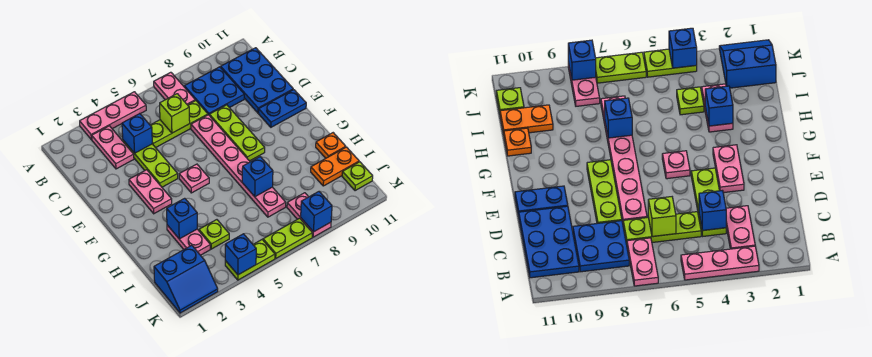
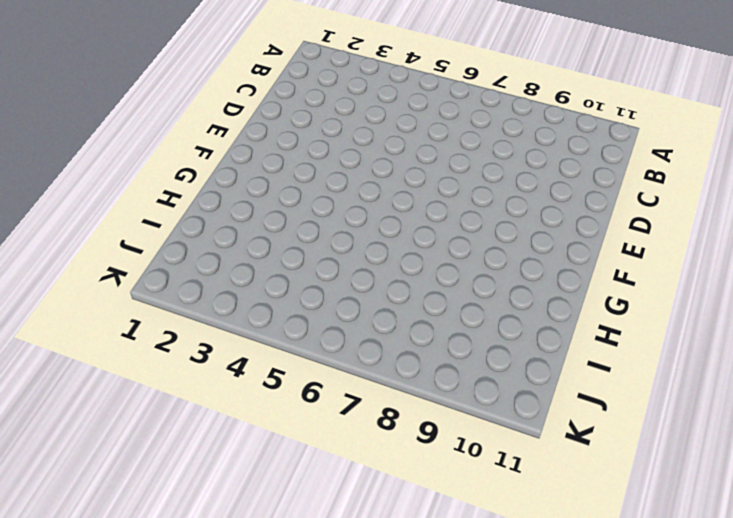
none -> pink plate A3:A5 level 1
none -> pink plate A7:B7 level 1
none -> pink plate B3:C3 level 1

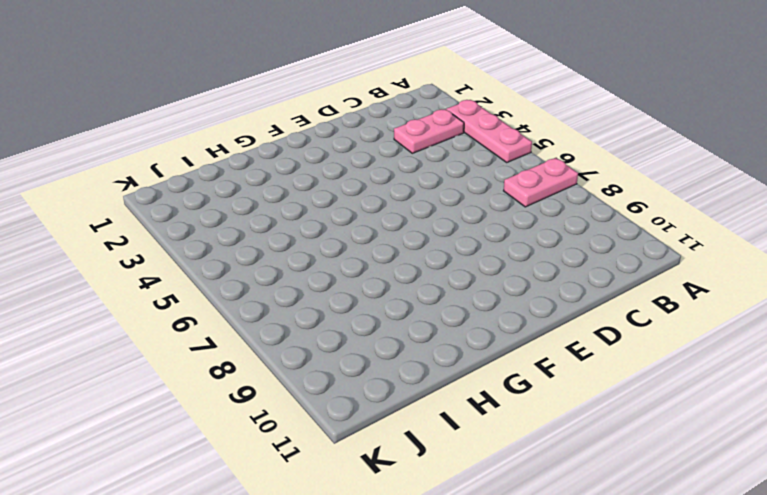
none -> blue plate B8:C9 level 1
none -> blue plate B10:D11 level 1
none -> lime plate C4:E4 level 1

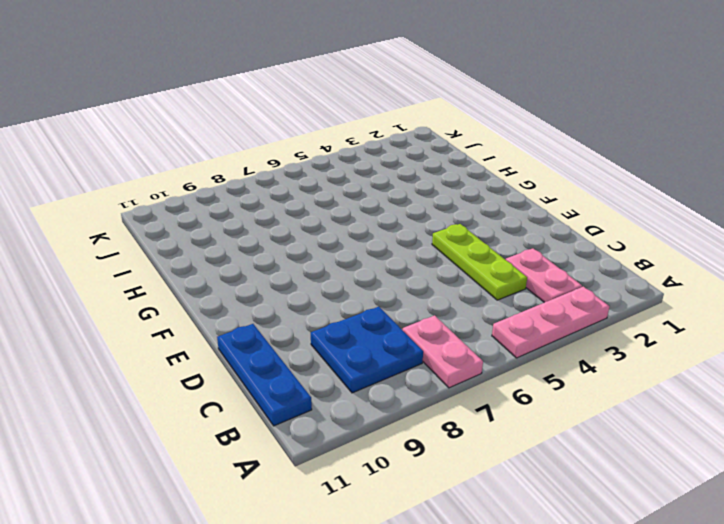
blue plate B11:D11 level 1 -> blue plate B10:D11 level 1
none -> lime plate C5:C7 level 1
none -> pink plate D7:I7 level 1
none -> lime plate D8:F8 level 1

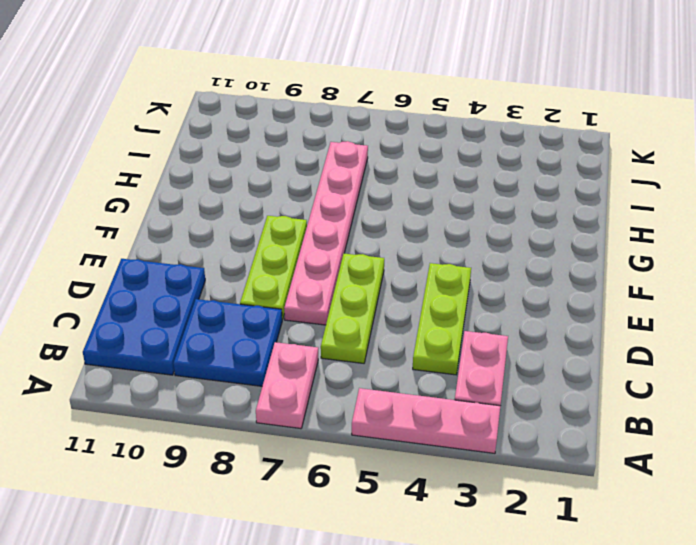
lime plate C6:E6 level 1 -> lime plate C5:C7 level 1
none -> pink plate E3:F3 level 1
none -> blue plate E10:E11 level 1
none -> pink plate F5 level 1

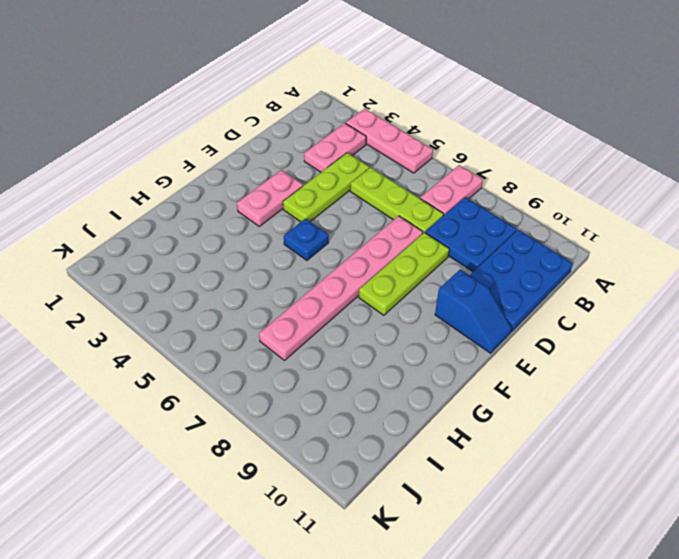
blue slope E10:E11 level 1 top 10 -> blue plate E10:E11 level 1
blue plate F5 level 1 -> pink plate F5 level 1
none -> pink plate H3:I3 level 1
none -> orange plate H11 level 1
none -> lime plate I4 level 1

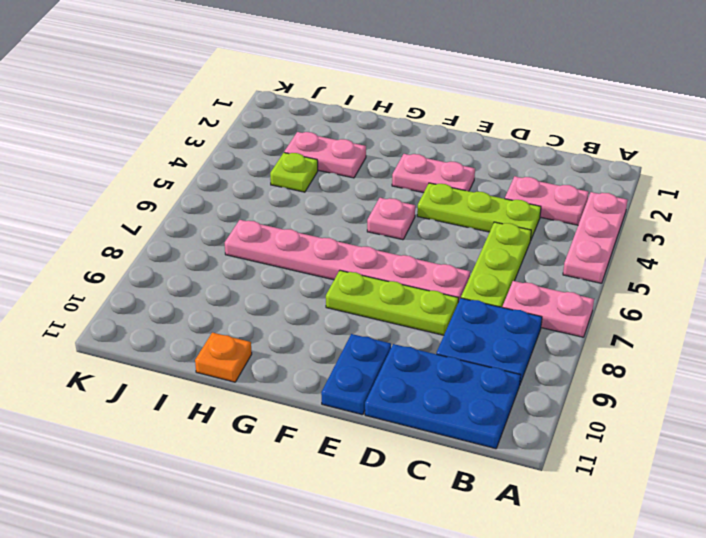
none -> orange plate I10:I11 level 1
none -> blue slope J1:K2 level 1 top J
none -> pink plate J8:K8 level 1

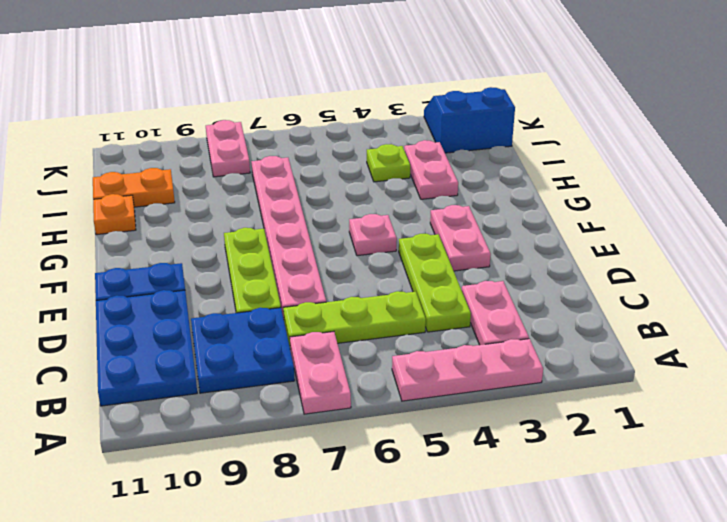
none -> lime plate J11 level 1
none -> lime plate K4:K5 level 1
none -> lime plate K6:K7 level 1

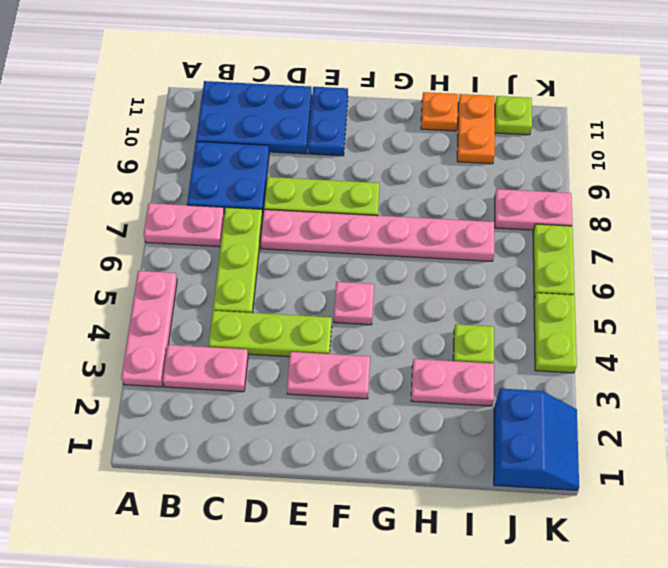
none -> blue brick C4 level 2
none -> lime brick C6 level 2
none -> blue brick H3 level 2

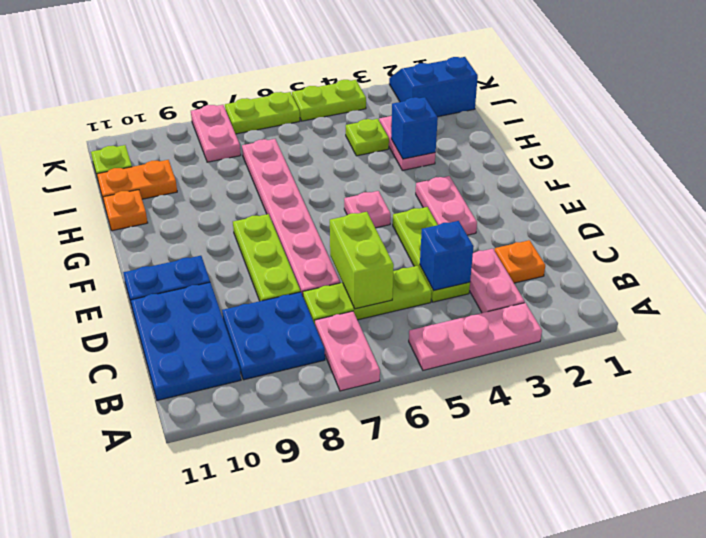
orange plate C2 level 1 -> none
lime brick C6:D6 level 2 -> lime brick C6 level 2
none -> blue brick H7 level 2
none -> blue brick K4 level 2
none -> blue brick K8 level 2

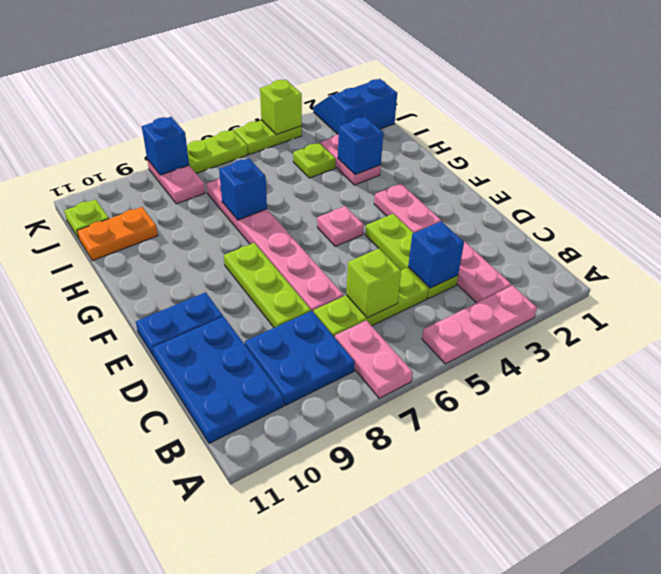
lime brick K4 level 2 -> blue brick K4 level 2
none -> orange plate H11 level 1

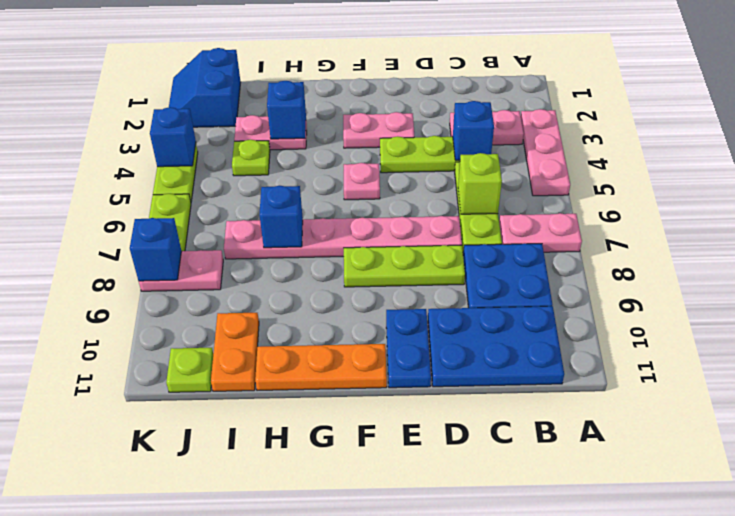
orange plate F11:H11 level 1 -> orange plate H11 level 1

